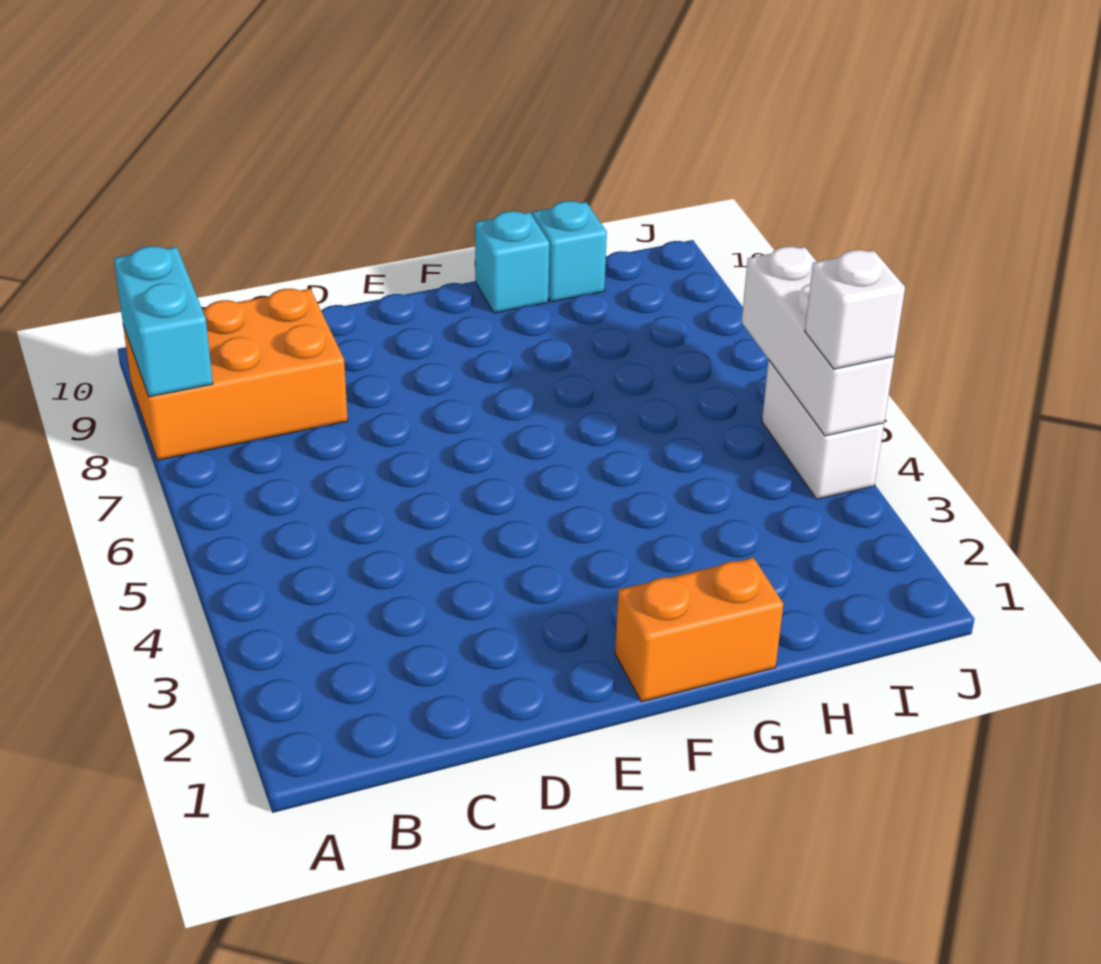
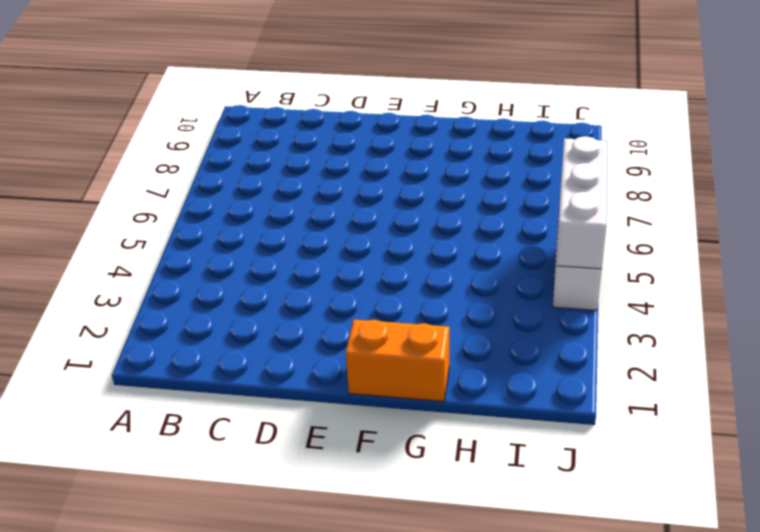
none -> orange brick A8:C9 level 1
none -> cyan brick G10 level 1

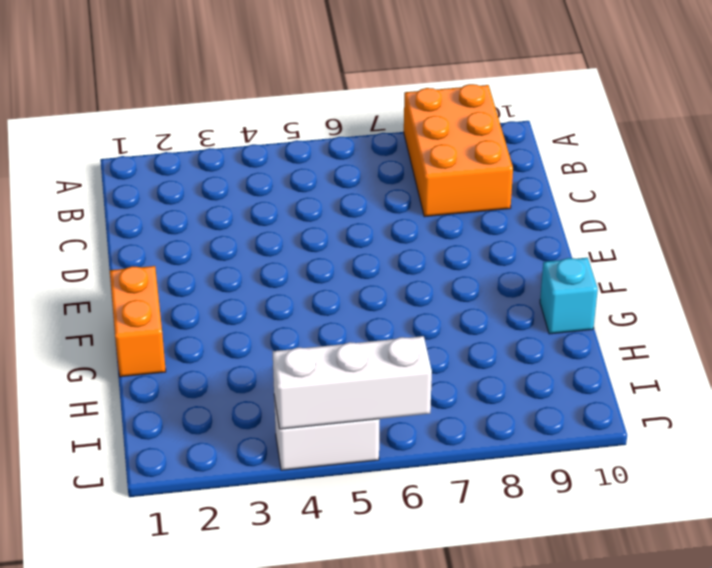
none -> cyan brick H10 level 1
none -> cyan brick A8:A9 level 2

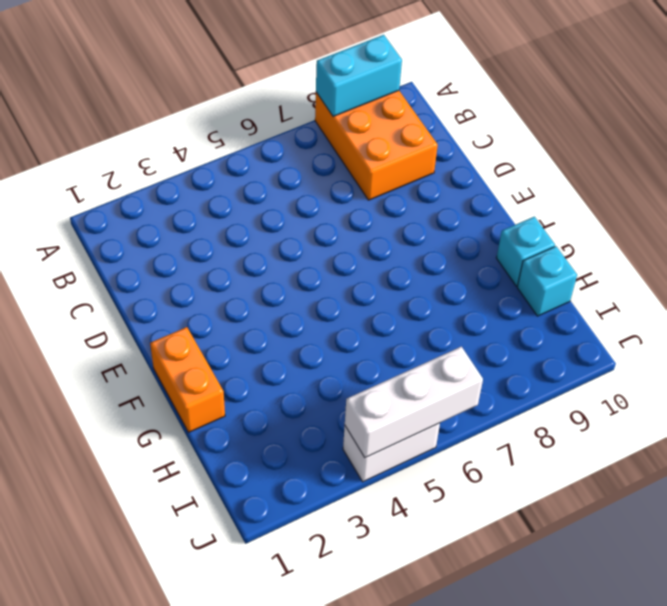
none -> white brick J4 level 3

